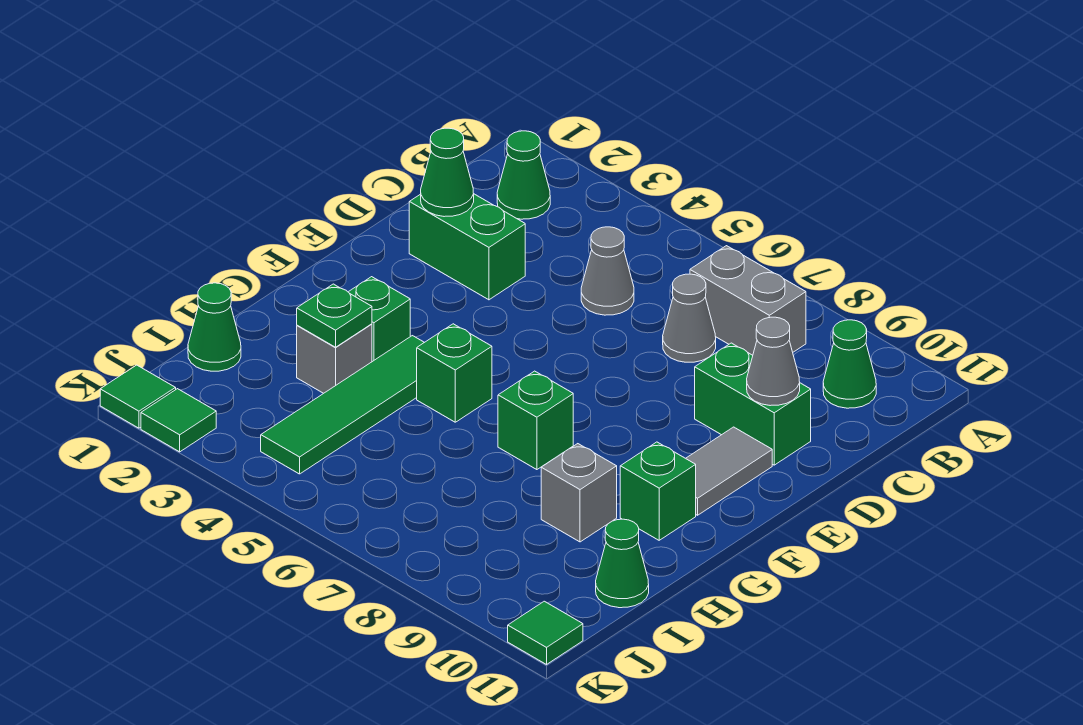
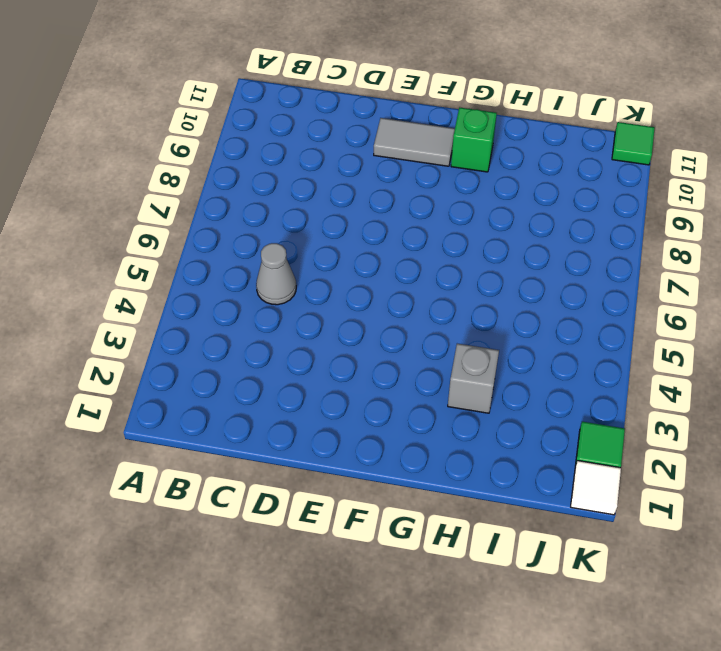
white tile K1 level 1 -> green tile K1 level 1
none -> green cone B2 level 1
none -> grey brick B7:B8 level 1
none -> green cone B10 level 1

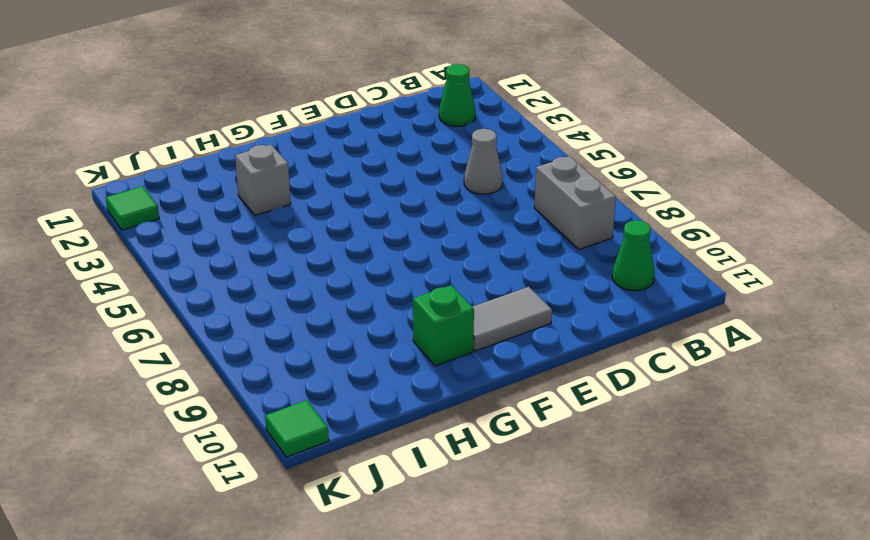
none -> grey cone C7 level 1
none -> green brick D2:D3 level 1
none -> green brick D9:D10 level 1

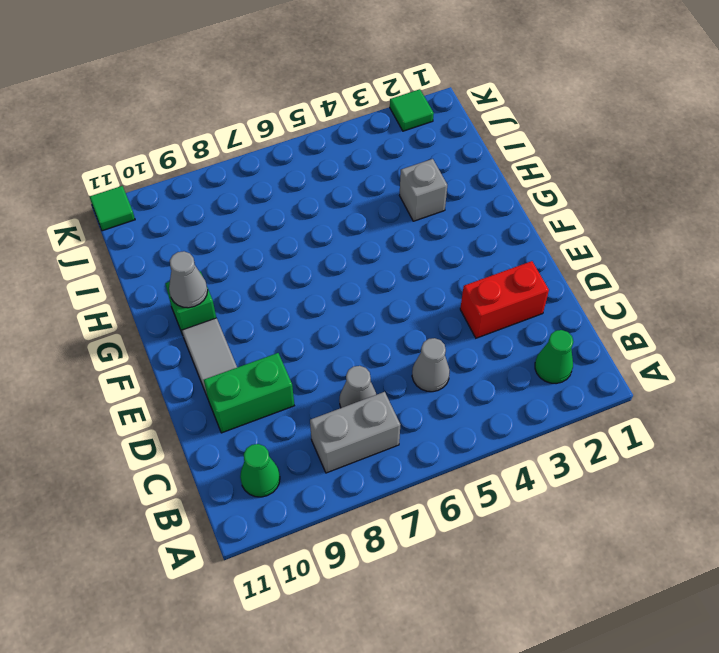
red brick D2:D3 level 1 -> green brick D2:D3 level 1
grey cone G10 level 2 -> grey cone D10 level 2
none -> green brick G3 level 1
none -> green tile G4:J4 level 1
none -> green brick G5 level 1

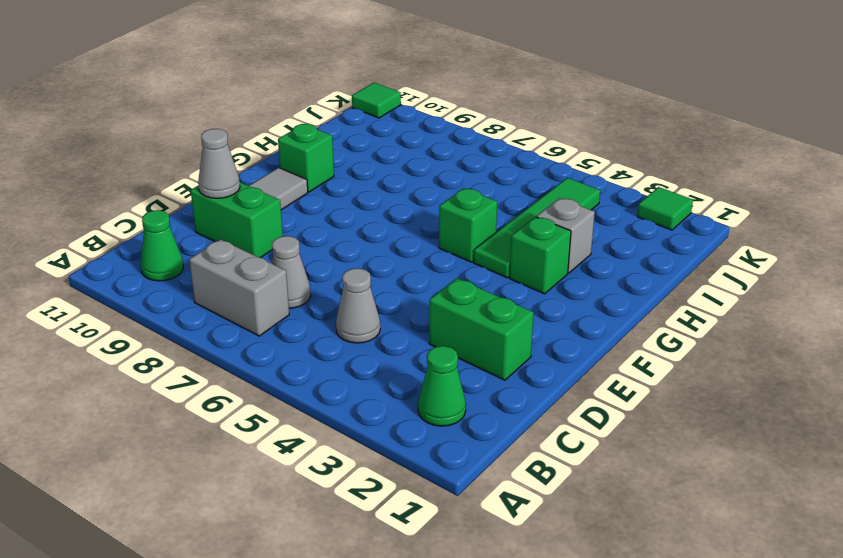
none -> green brick G7 level 1
none -> grey brick H9 level 1
none -> green cone I1 level 1

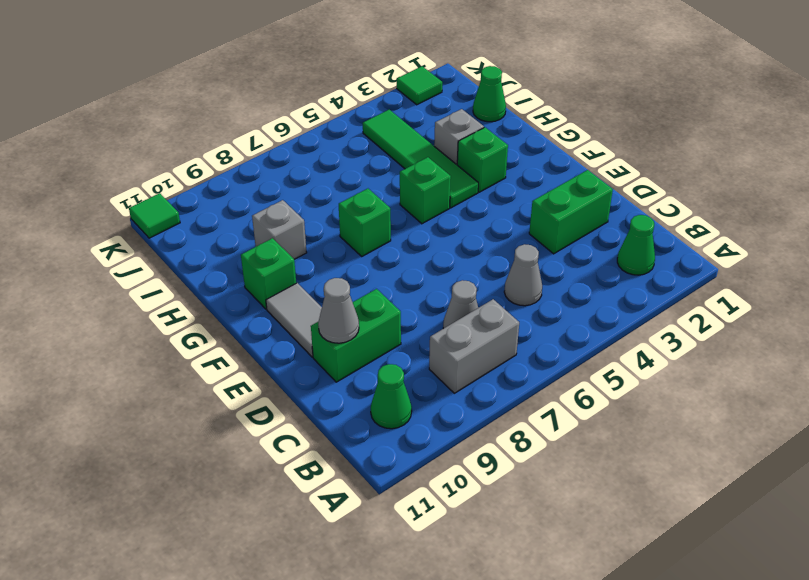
none -> green cone I11 level 1
none -> green tile K1 level 1
none -> green cone D2 level 2

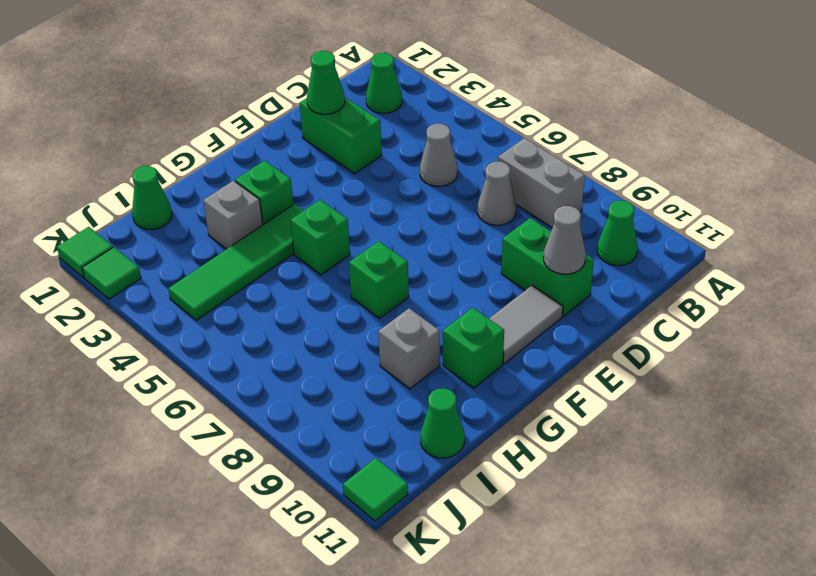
none -> green plate H3 level 2

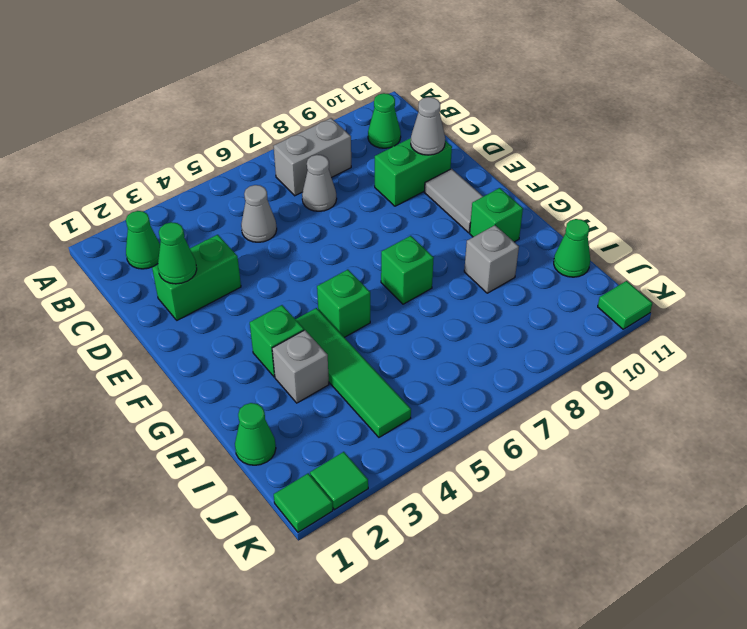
none -> green plate H3 level 2

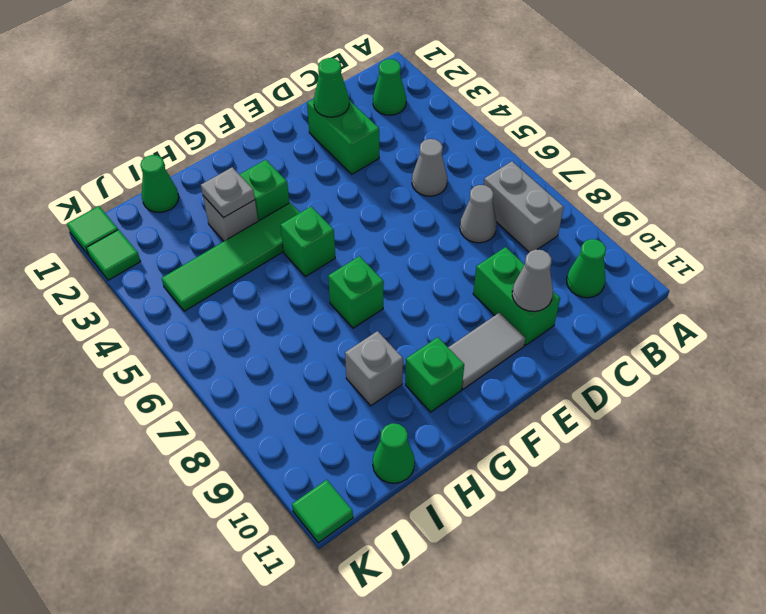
grey plate H3 level 2 -> green plate H3 level 2

